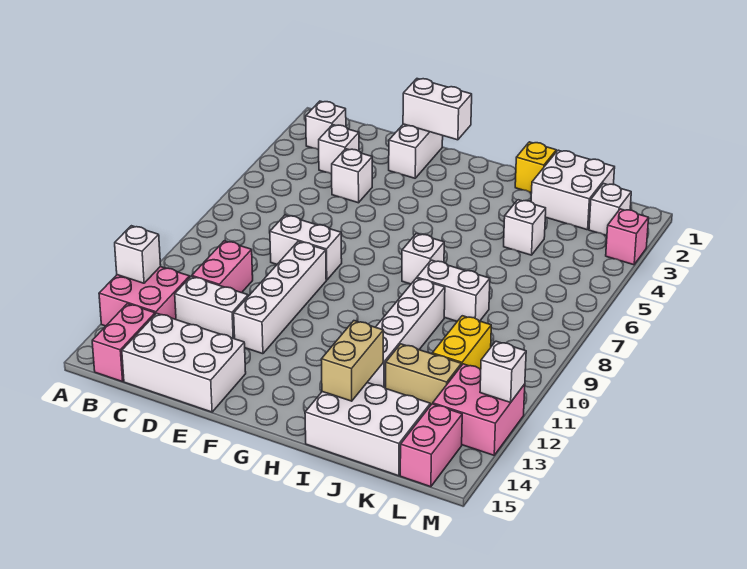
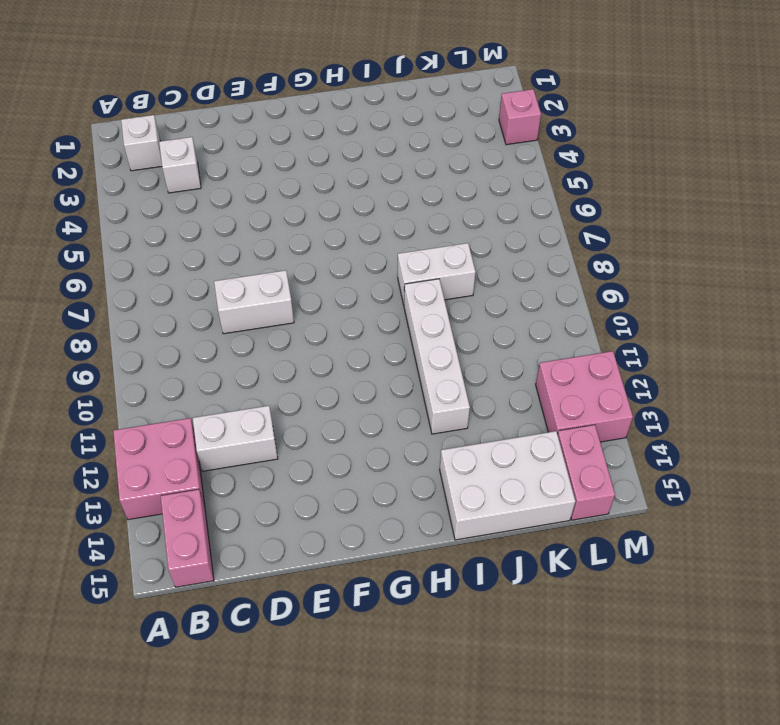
none -> pink brick C10:C11 level 1
none -> white brick C14:E15 level 1
none -> white brick D4 level 1

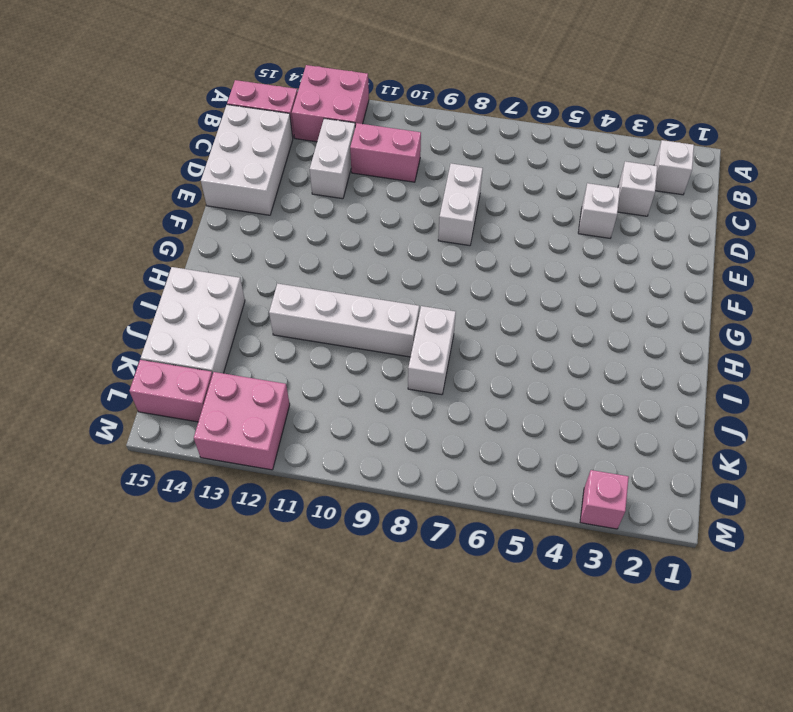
none -> white brick E1:E2 level 1
none -> white brick E9:E12 level 1
none -> white brick H7 level 1

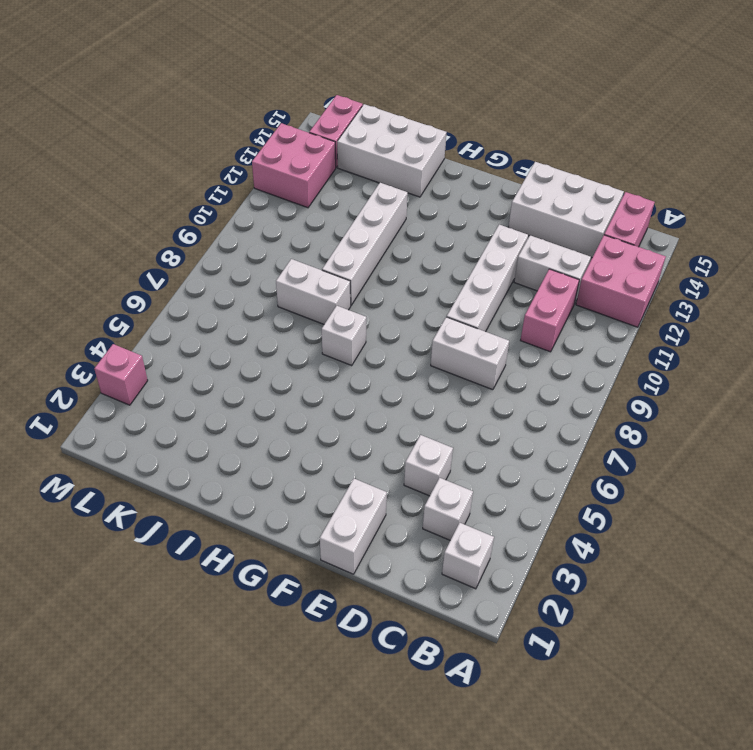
none -> yellow brick I1 level 1
none -> white brick J1:K2 level 1
none -> white brick J4 level 1

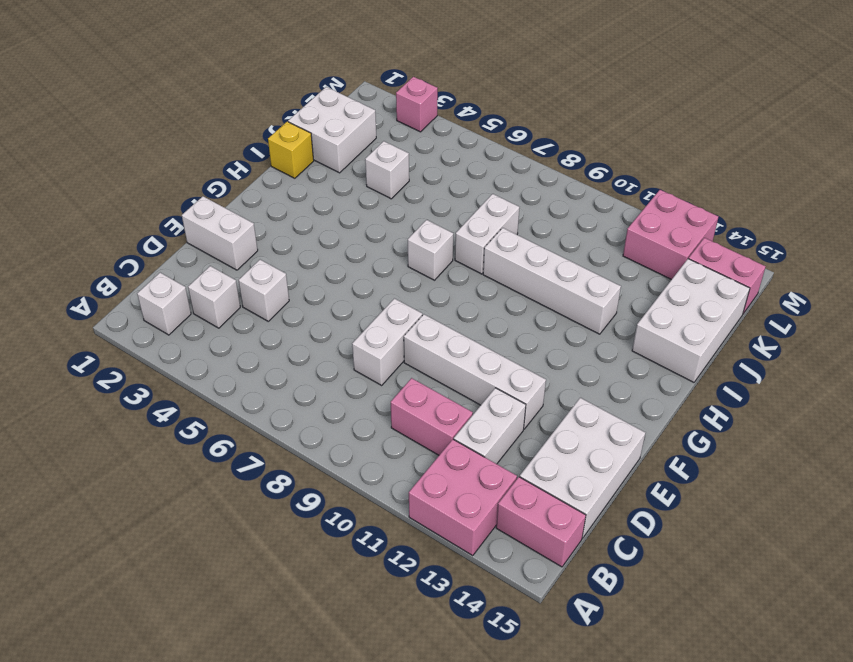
none -> tan brick J12:K12 level 1
none -> yellow brick K10:K11 level 1
none -> white brick L2 level 1

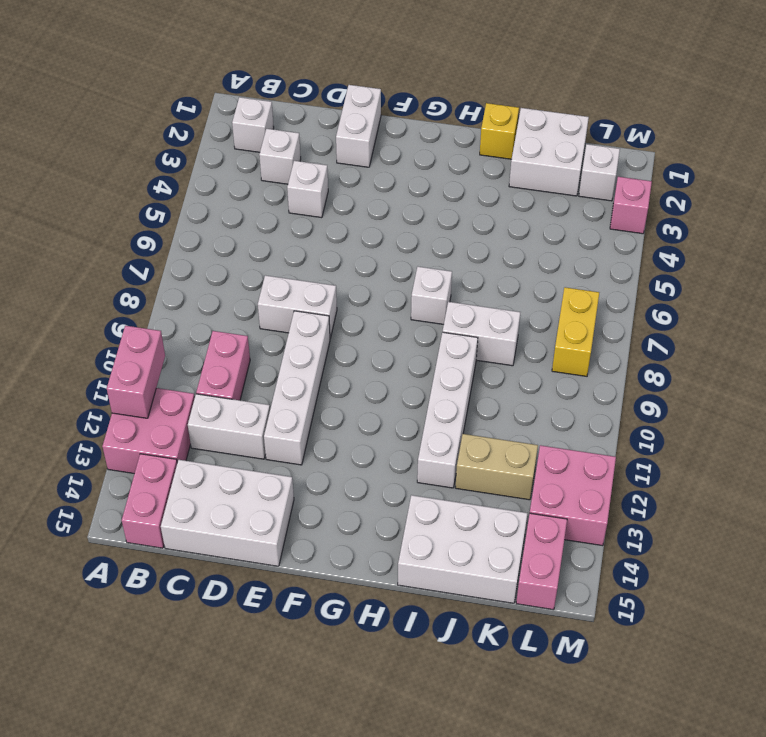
pink brick A11:A12 level 2 -> white brick A12 level 2
yellow brick L7:L8 level 1 -> yellow brick K10:K11 level 1
none -> white brick J4 level 1
none -> white brick E1:F1 level 2
none -> tan brick I13:I14 level 2

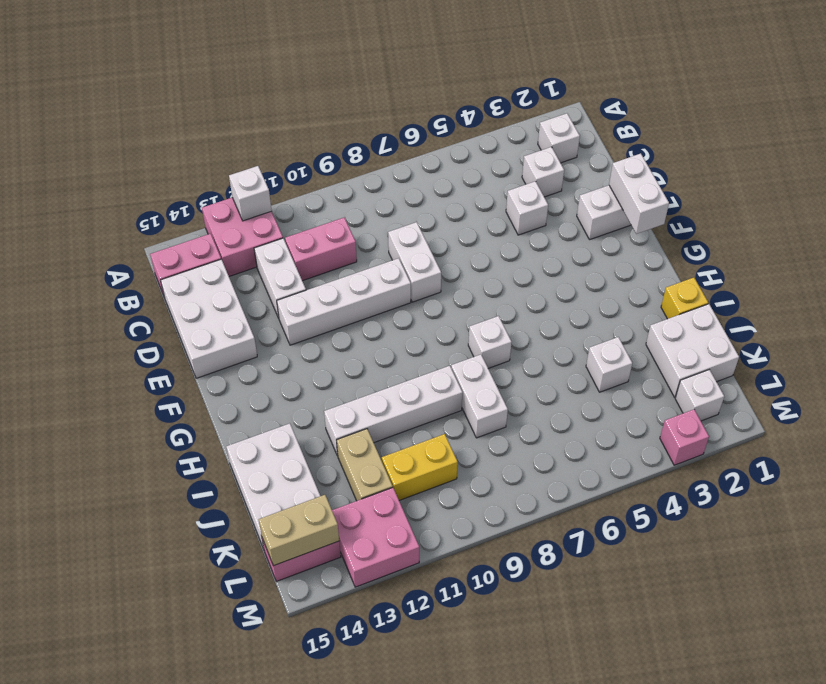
tan brick L14:L15 level 2 -> tan brick I13:I14 level 2
none -> white brick M12 level 2

